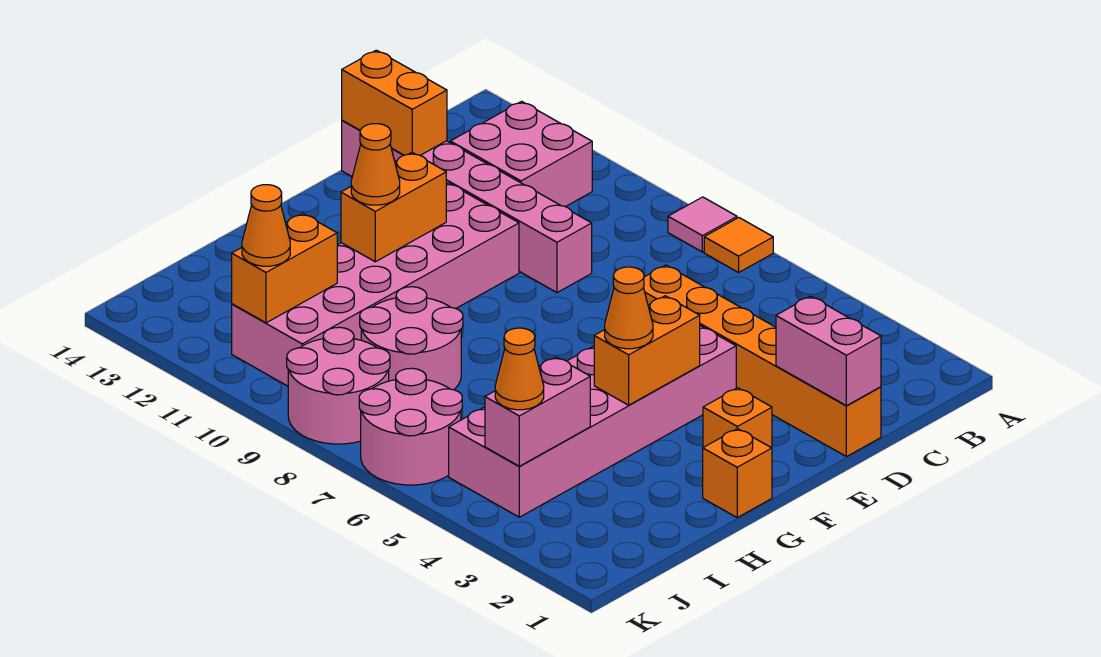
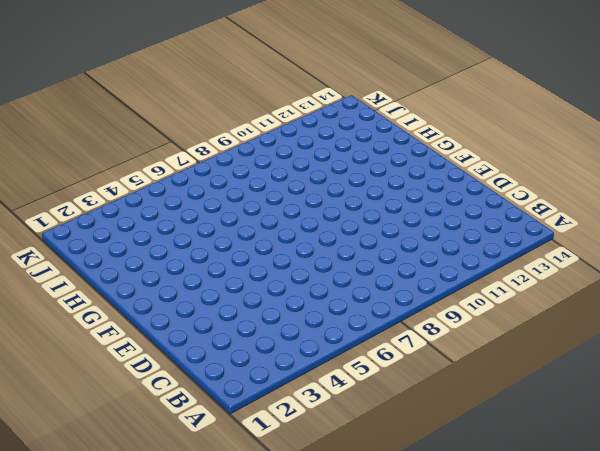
none -> orange tile A7 level 1
none -> pink tile A8 level 1
none -> pink brick B11:C12 level 1

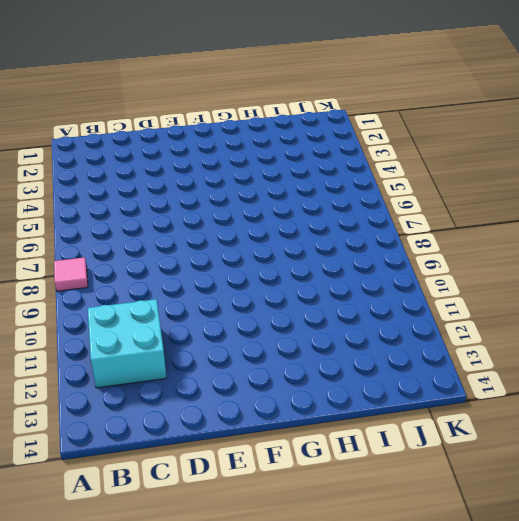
cyan brick B11:C12 level 1 -> pink brick B11:C12 level 1
none -> orange tile A7 level 1
none -> orange brick D1:D6 level 1
none -> pink brick D9:D14 level 1

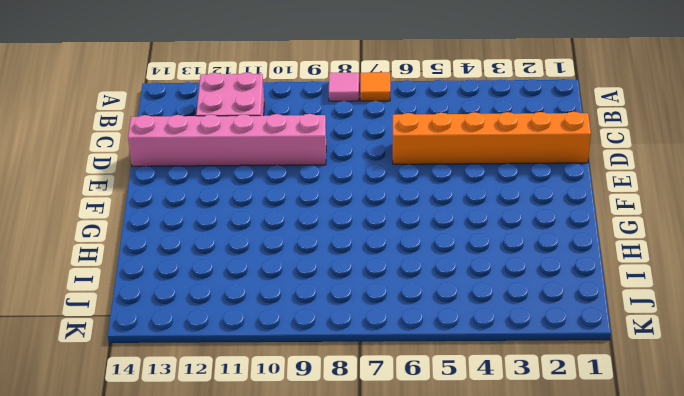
none -> pink brick E4:J5 level 1
none -> pink brick E10:J11 level 1
none -> orange brick F2 level 1

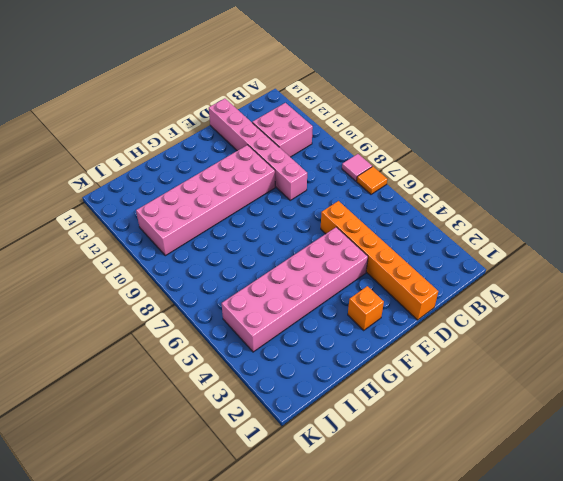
none -> orange brick G1 level 1
none -> pink round brick H8:I9 level 1
none -> pink round brick J6:K7 level 1

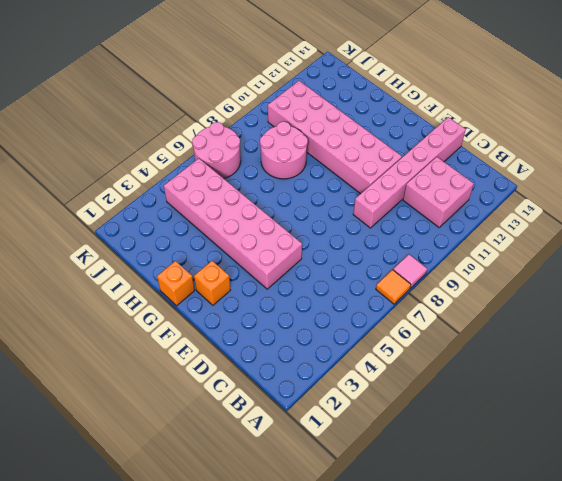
none -> orange brick D1:D6 level 1
none -> pink round brick J8:K9 level 1
none -> pink brick D1:D2 level 2

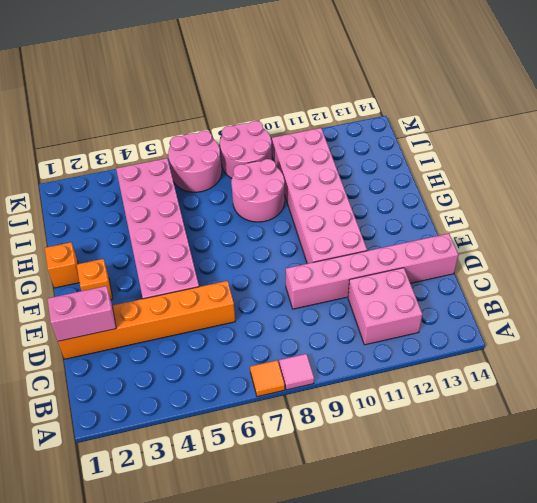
none -> orange brick D13:D14 level 2
none -> orange brick F4:G4 level 2
none -> orange brick F11:G11 level 2

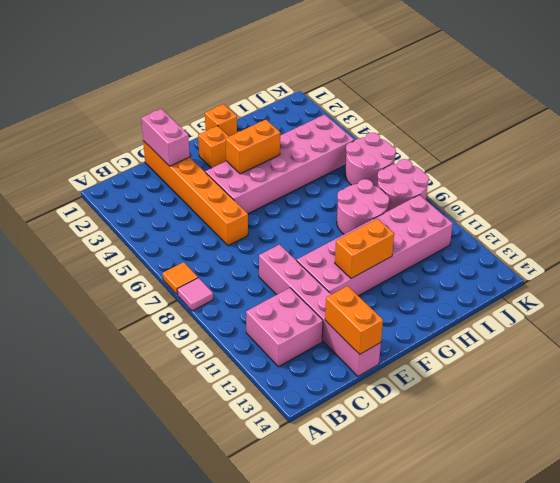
none -> pink brick I4:J4 level 2
none -> orange brick I11:J11 level 2
none -> orange cone G4 level 3

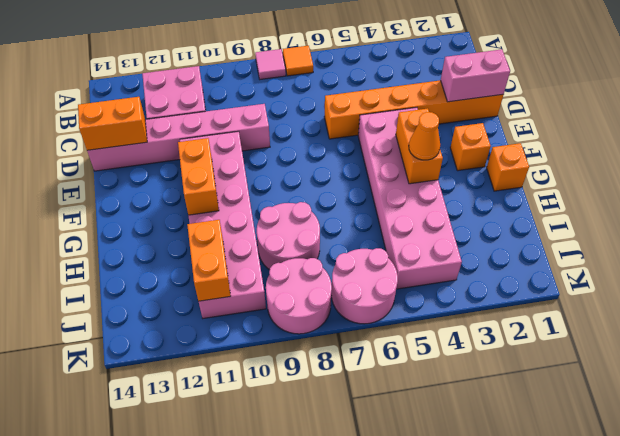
none -> pink brick I4:J4 level 2
none -> orange cone G11 level 3
none -> orange cone J4 level 3

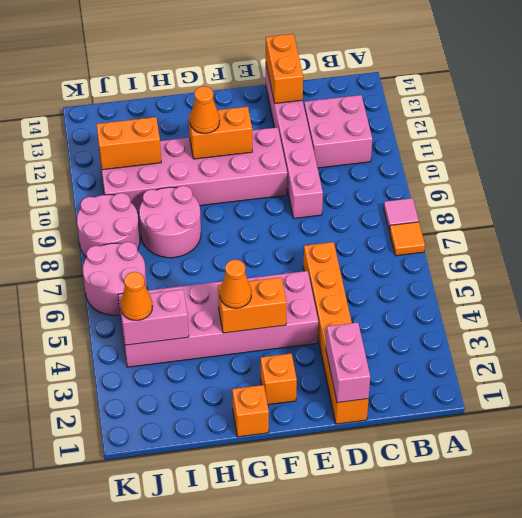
none -> orange cone J11 level 3

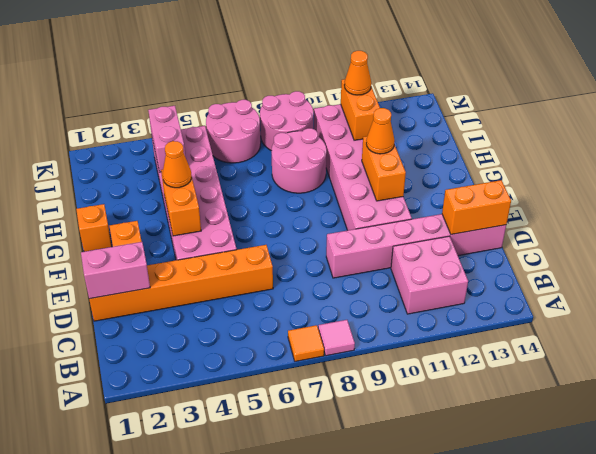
none -> orange cone J4 level 3

